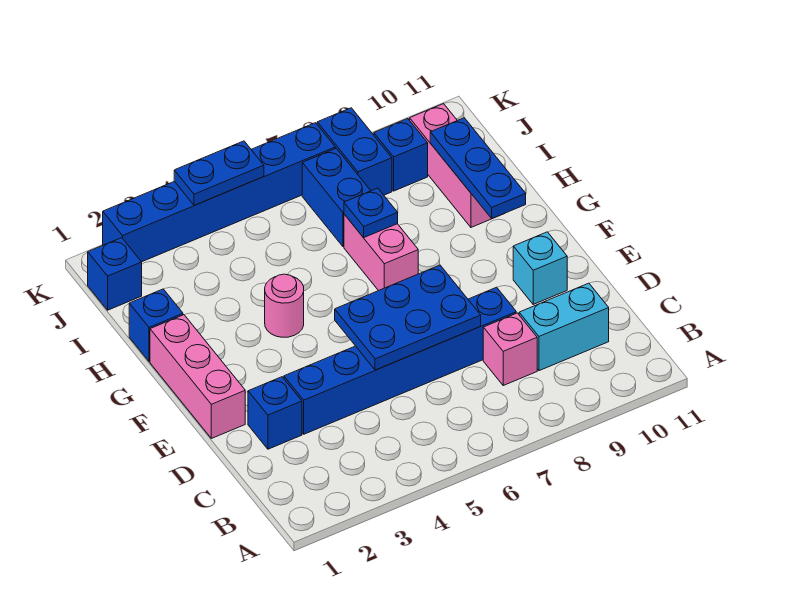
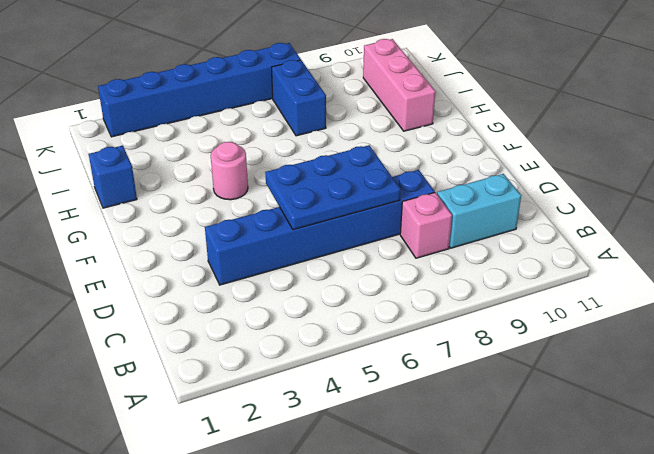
none -> blue brick D2 level 1
none -> pink brick E1:G1 level 1
none -> cyan brick E10 level 1

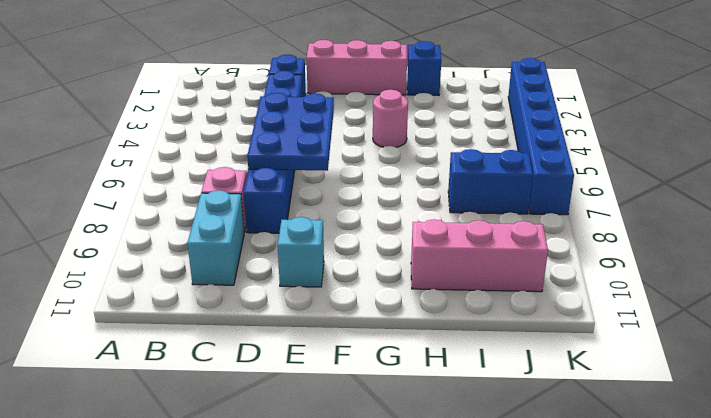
none -> pink brick G7:H7 level 1
none -> blue brick J1 level 1
none -> blue brick J8:K8 level 1

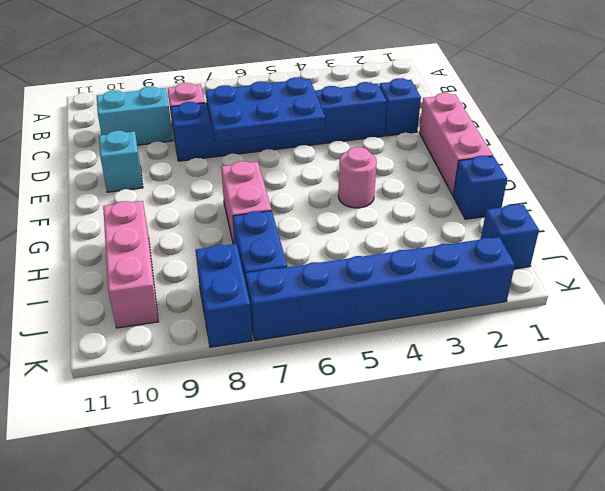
none -> blue brick J9 level 1
none -> blue plate G10:I10 level 2
none -> blue plate H7 level 2

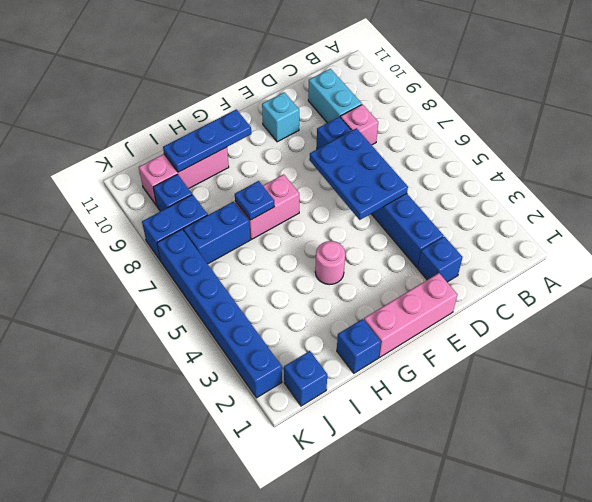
none -> blue plate K4:K5 level 2

